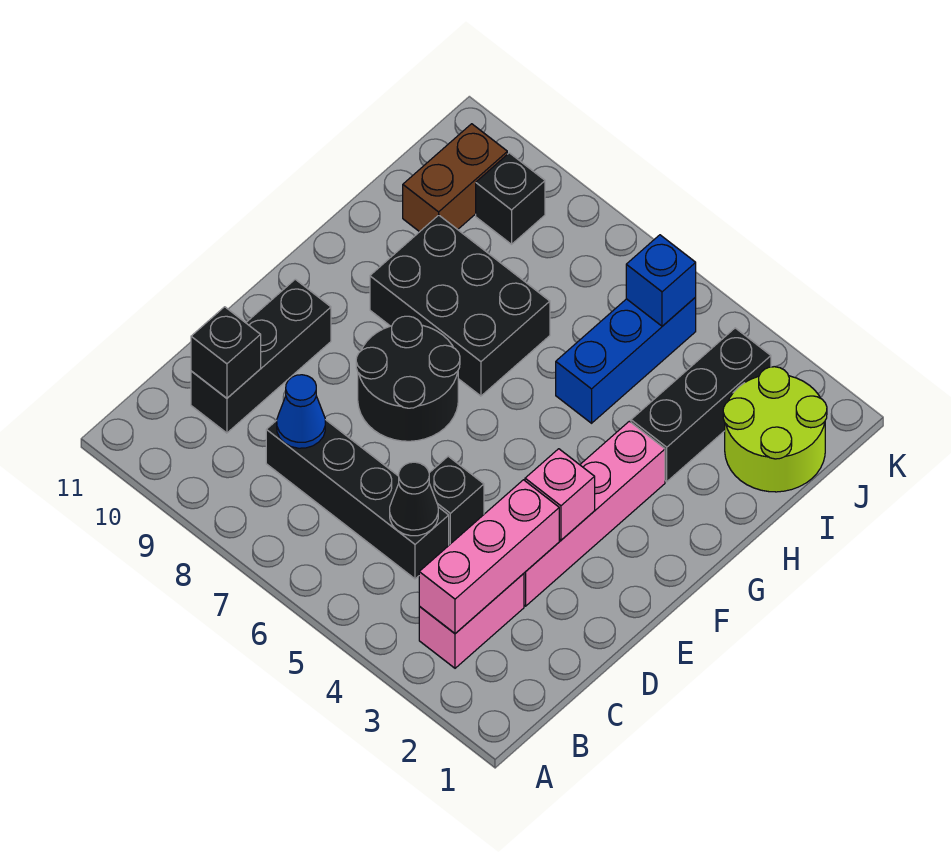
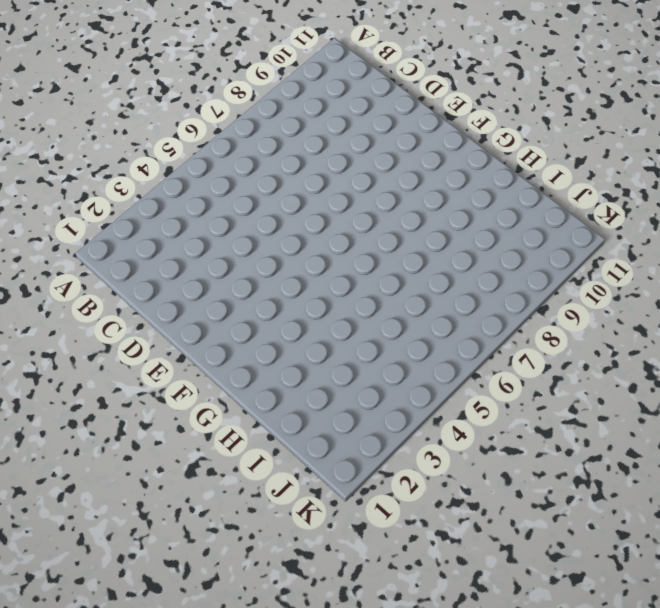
none -> pink brick B3:C3 level 1
none -> black brick C5:C8 level 1
none -> black brick C10:E10 level 1

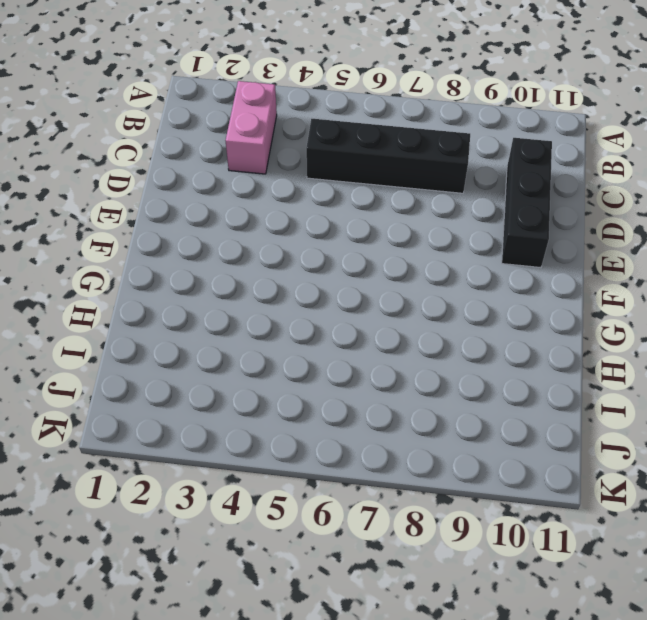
none -> pink brick D3:G3 level 1
none -> black brick D5 level 1
none -> black round brick E7:F8 level 1

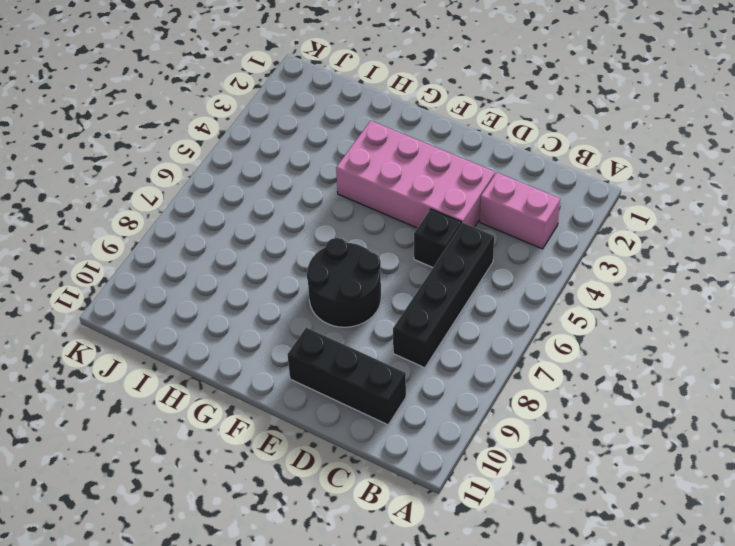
pink brick D3:G4 level 1 -> pink brick D3:G3 level 1
none -> black brick G7:H9 level 1
none -> black brick H3:J3 level 1
none -> blue brick H5:J5 level 1

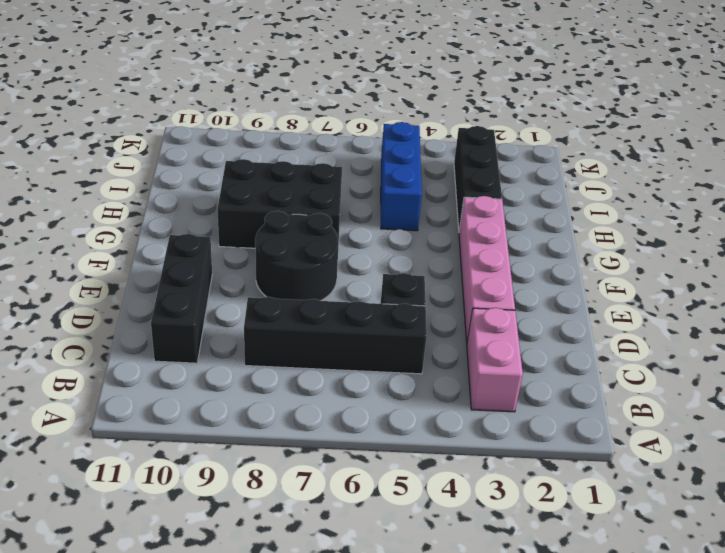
none -> lime round brick I1:J2 level 1
none -> brown brick I10:J10 level 1
none -> black brick J9 level 1

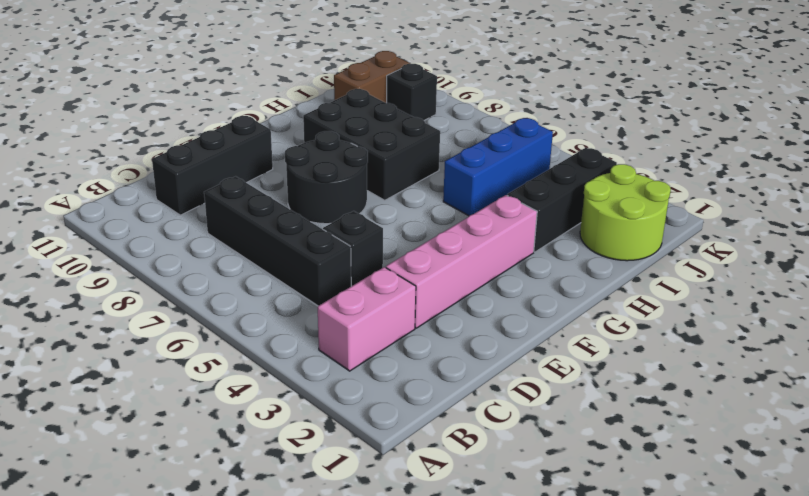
none -> pink brick B3:D3 level 2
none -> black cone C5 level 2
none -> blue cone C8 level 2

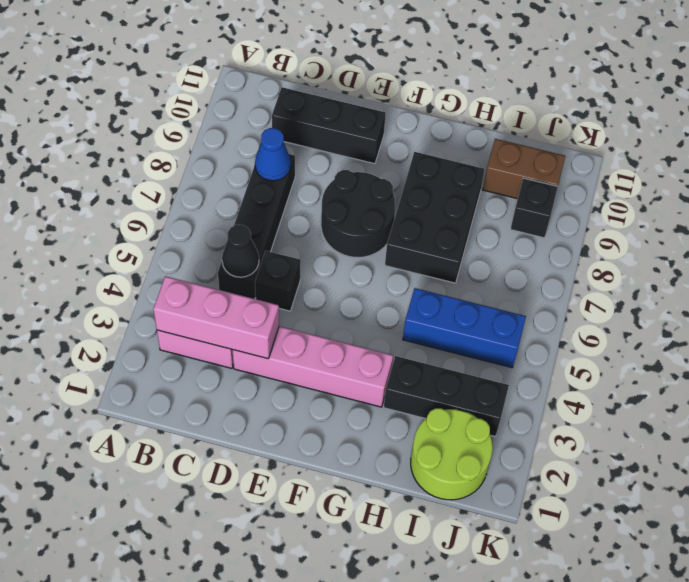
none -> black brick C10 level 2
none -> pink brick E3 level 2
none -> blue brick J5 level 2

